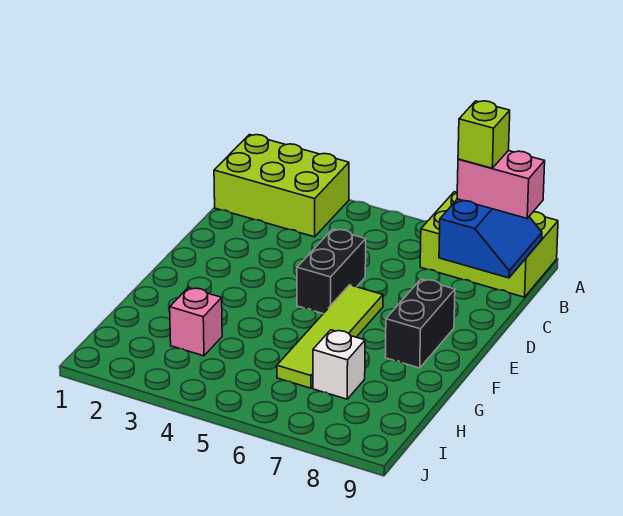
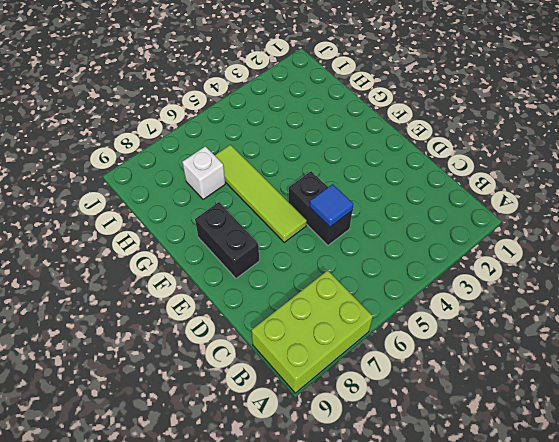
blue tile D5 level 2 -> none
none -> lime brick A1:B3 level 1
none -> pink brick H3 level 1

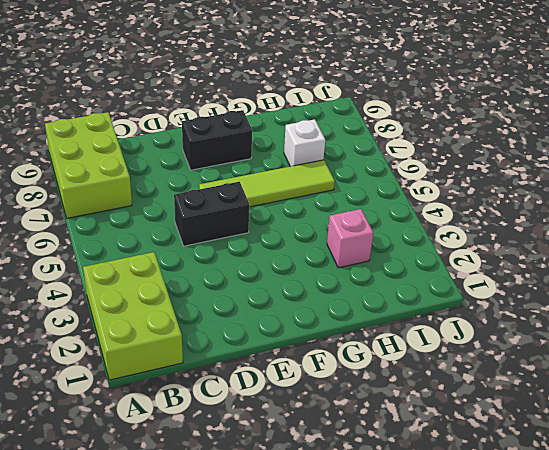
none -> blue slope B8:C9 level 2 top 8
none -> pink brick B8:B9 level 3

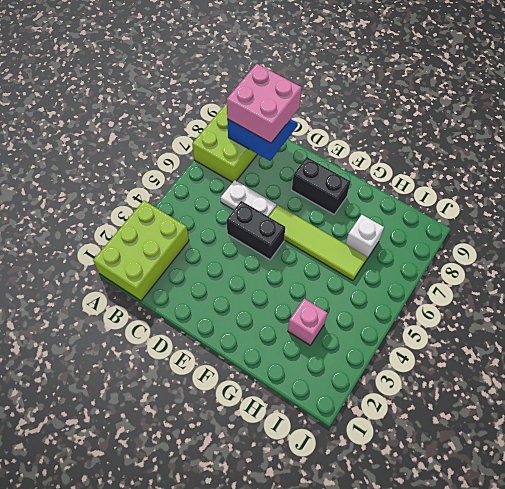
pink brick B8:C9 level 3 -> pink brick B8:B9 level 3
white plate C6:D6 level 1 -> none
none -> lime brick B8 level 4

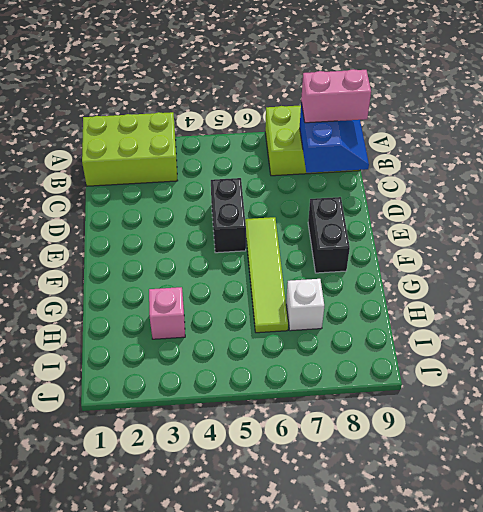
none -> lime brick B8 level 4

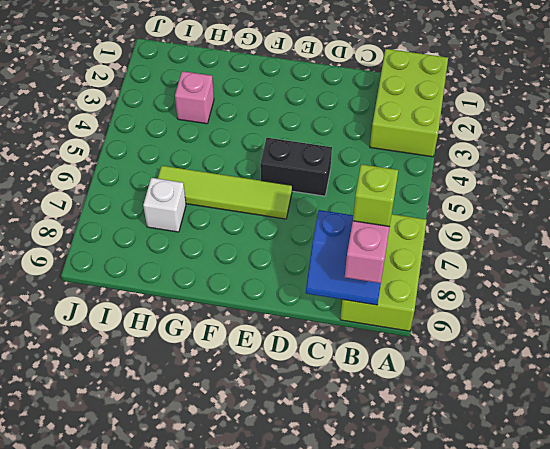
none -> black brick E8:F8 level 1

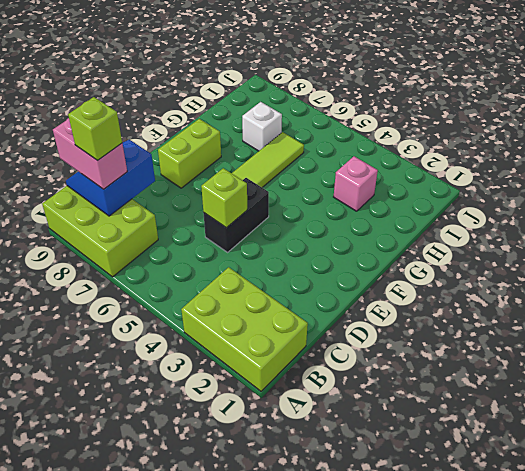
lime brick D5 level 2 -> none
lime brick E8:F8 level 1 -> black brick E8:F8 level 1

